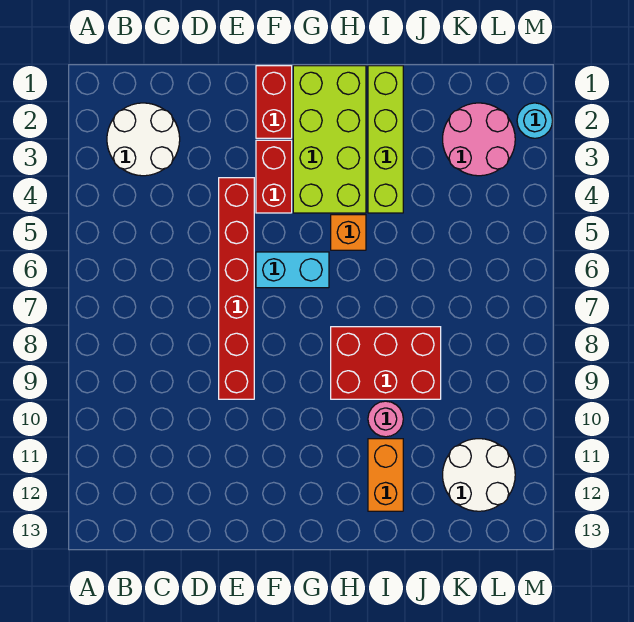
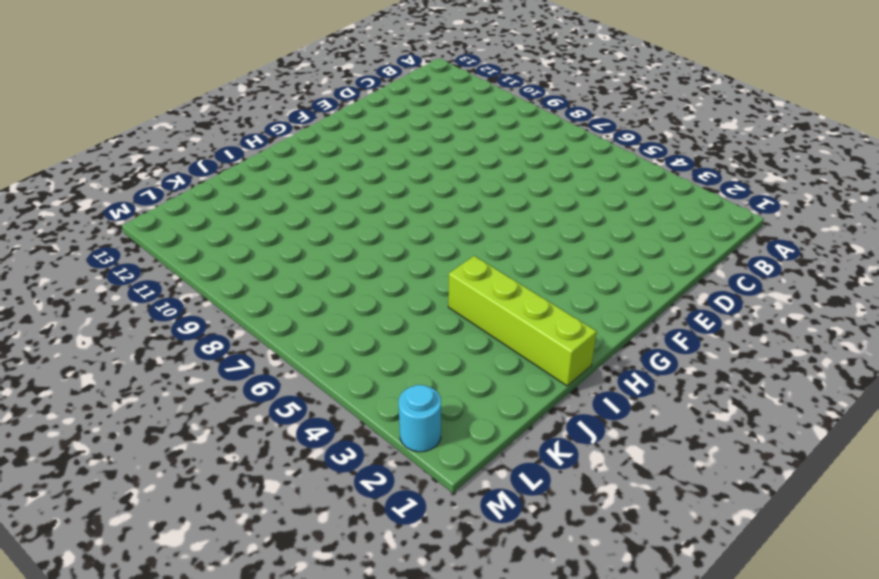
none -> white round brick B2:C3 level 1
none -> red brick E4:E9 level 1
none -> red brick F1:F2 level 1

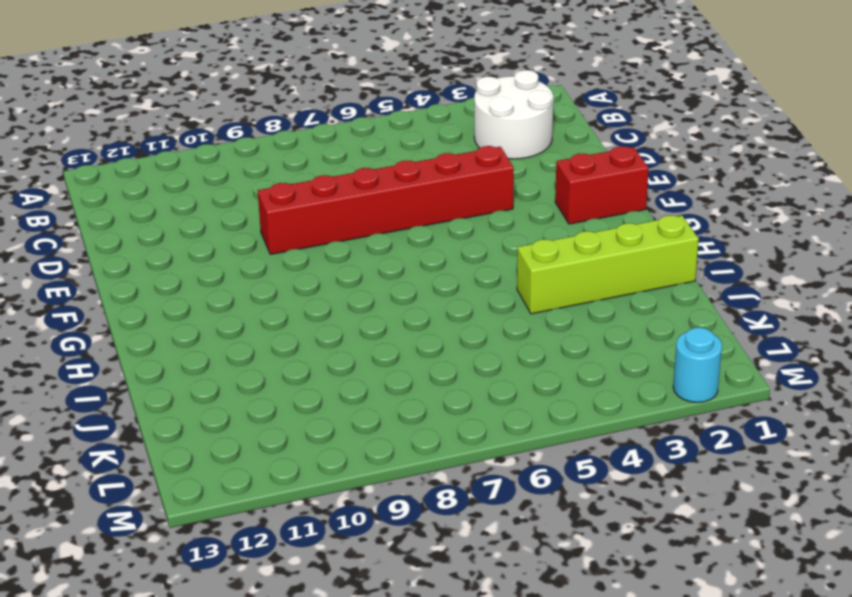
none -> red brick F3:F4 level 1
none -> cyan brick F6:G6 level 1
none -> lime brick G1:H4 level 1

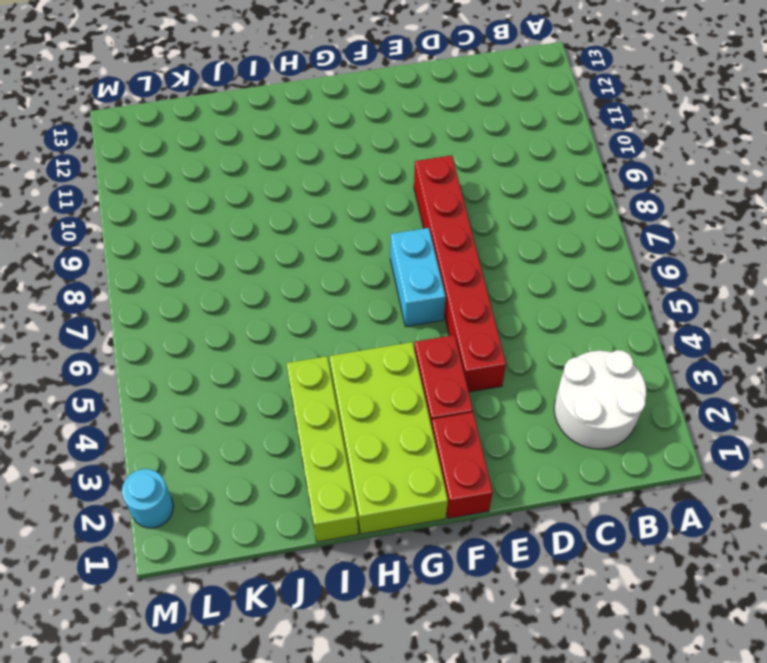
cyan brick F6:F7 level 1 -> cyan brick F6:G6 level 1
none -> orange brick H5 level 1
none -> red brick H8:J9 level 1
none -> pink round brick I10 level 1

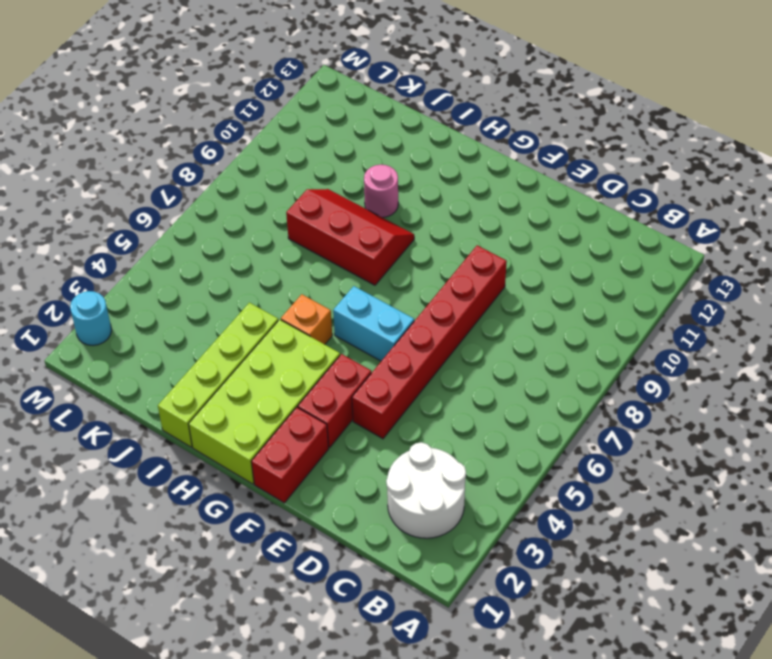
red slope H8:J9 level 1 top 8 -> red brick H8:J9 level 1
none -> orange brick I11:I12 level 1
none -> pink round brick K2:L3 level 1
none -> white round brick K11:L12 level 1

